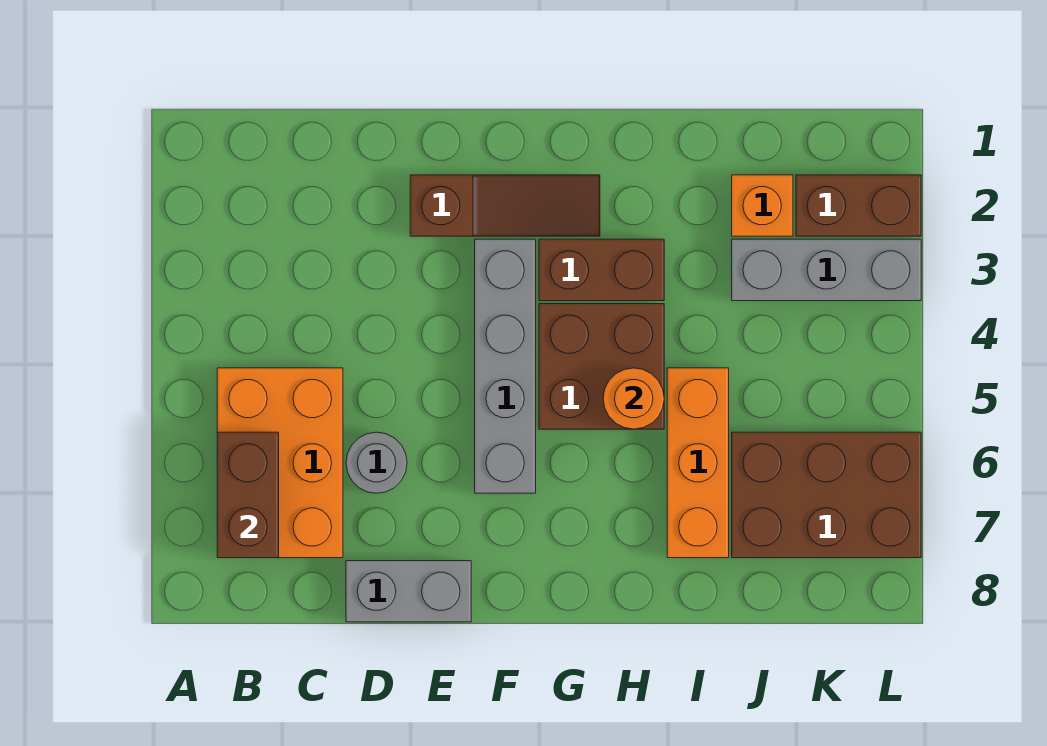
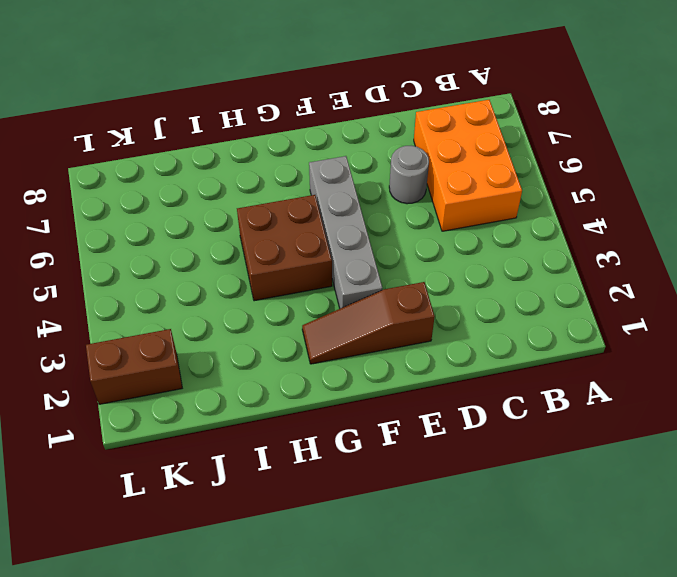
none -> grey brick D8:E8 level 1
none -> brown brick G3:H3 level 1
none -> orange brick I5:I7 level 1

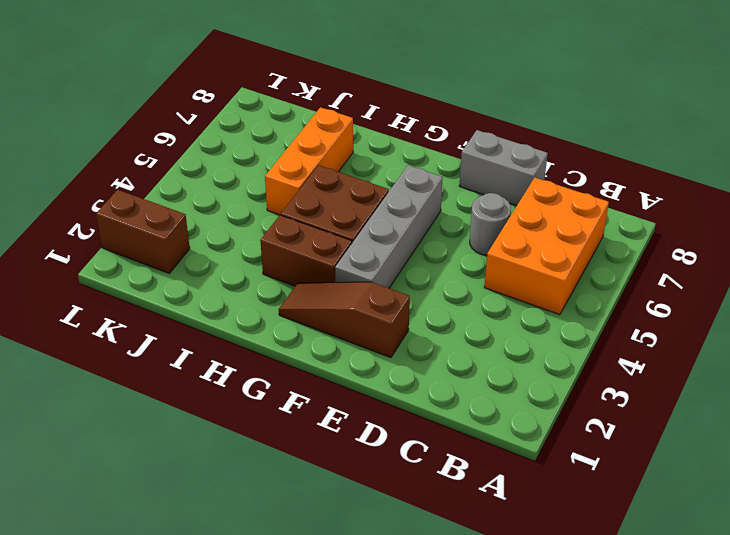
none -> orange brick J2 level 1
none -> grey brick J3:L3 level 1
none -> brown brick J6:L7 level 1

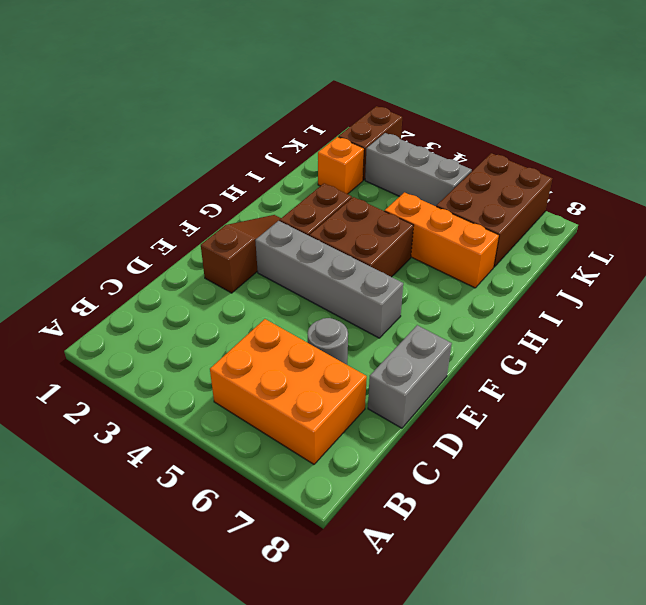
grey brick K3:K5 level 1 -> grey brick J3:L3 level 1
none -> brown brick B6:B7 level 2
none -> orange round brick H5 level 2

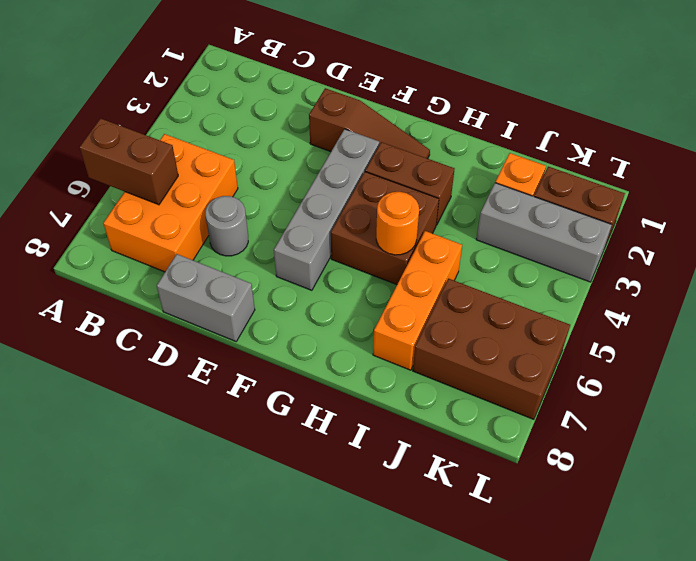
brown brick A6:B6 level 2 -> brown brick B6:B7 level 2

